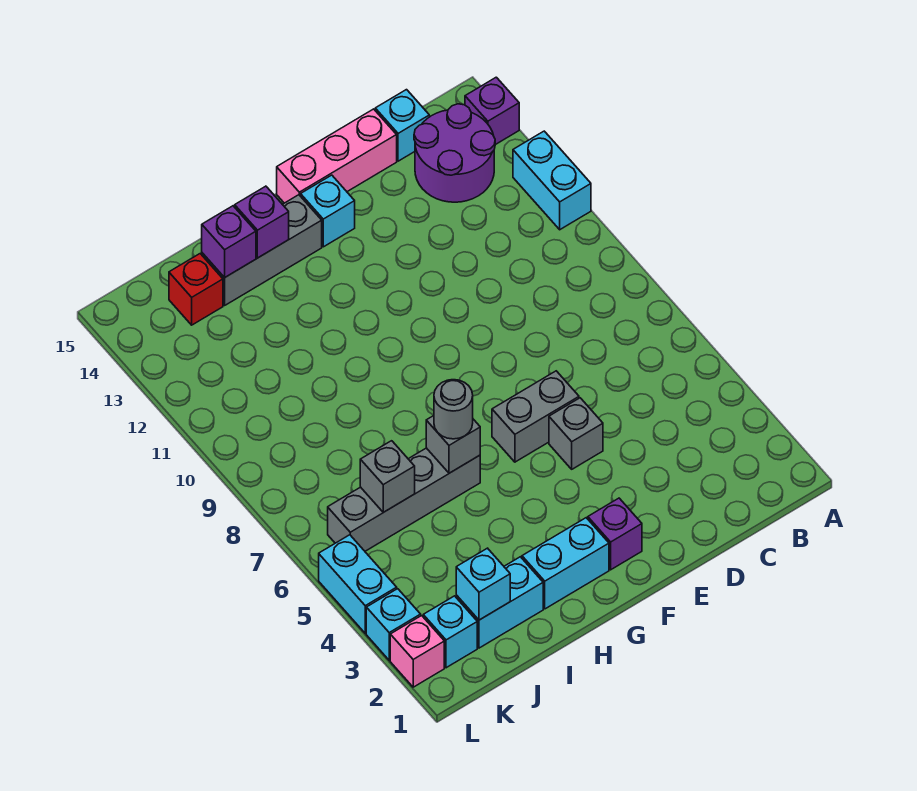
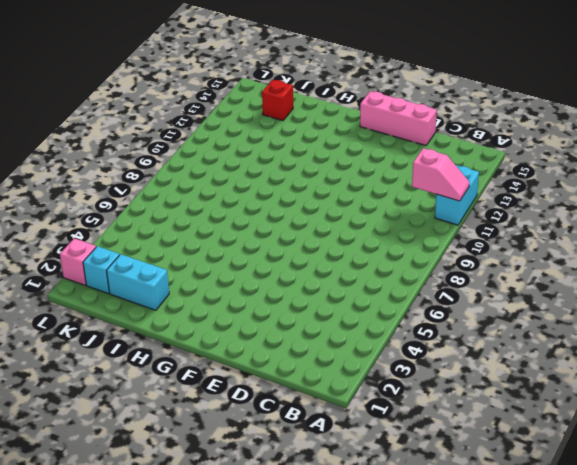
pink slope A11:B11 level 2 top B -> none
none -> purple brick A14 level 1
none -> purple round brick B13:C14 level 1
none -> cyan brick C15 level 1

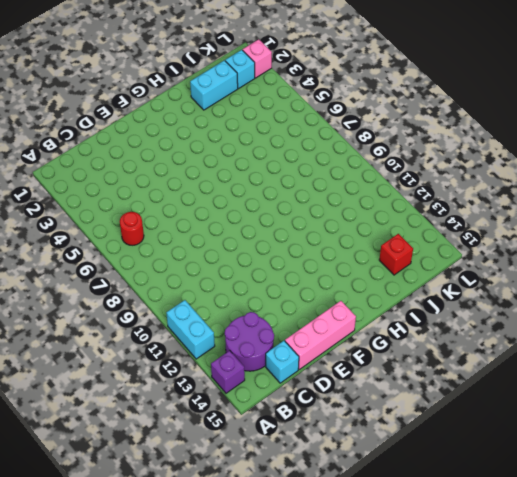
red round brick B6 level 1 -> none
none -> grey brick E5 level 1
none -> grey brick E6:F6 level 1
none -> purple brick F2 level 1

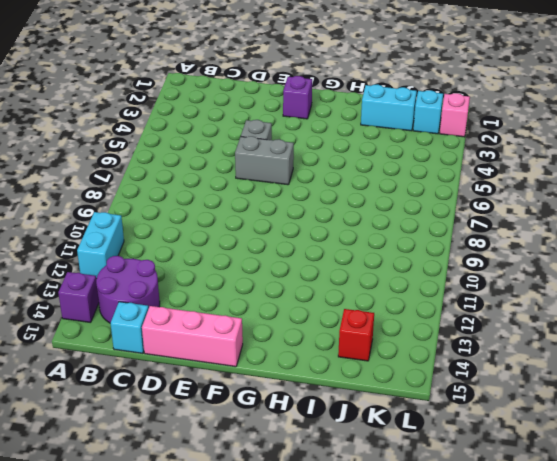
none -> cyan brick F14 level 1
none -> cyan brick G2:H2 level 1
none -> grey brick G14:I14 level 1

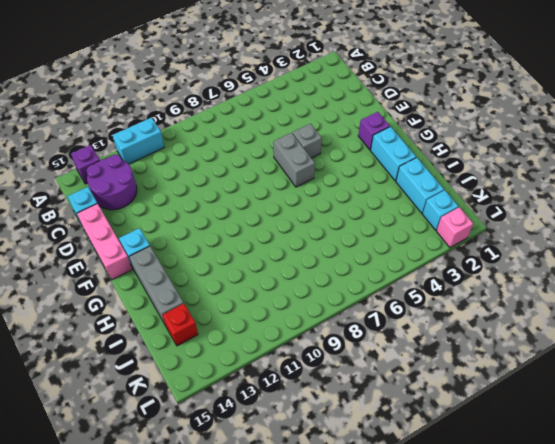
none -> grey brick H6:K6 level 1
none -> cyan brick L3 level 1
none -> cyan brick L4:L5 level 1

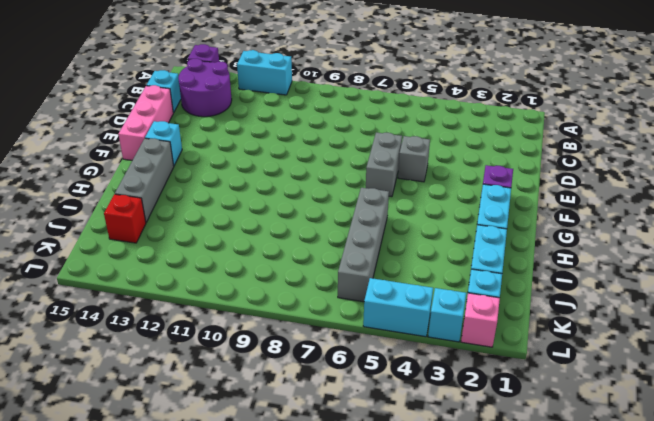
none -> grey brick H6 level 2
none -> purple brick H14 level 2
none -> purple brick I14 level 2

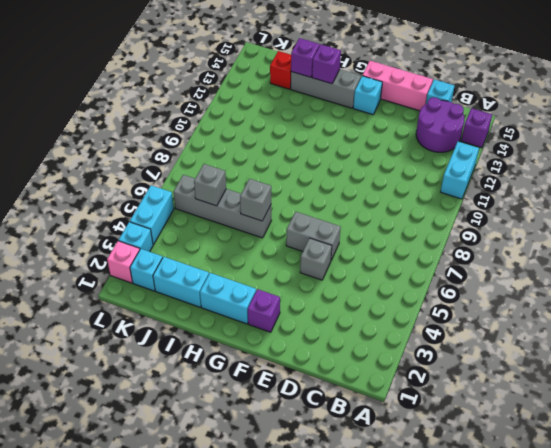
none -> cyan brick J2 level 2
none -> grey round brick H6 level 3

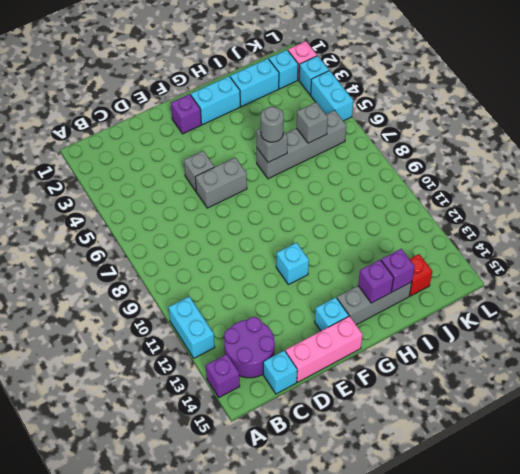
cyan brick F11 level 1 -> cyan brick J2 level 2

